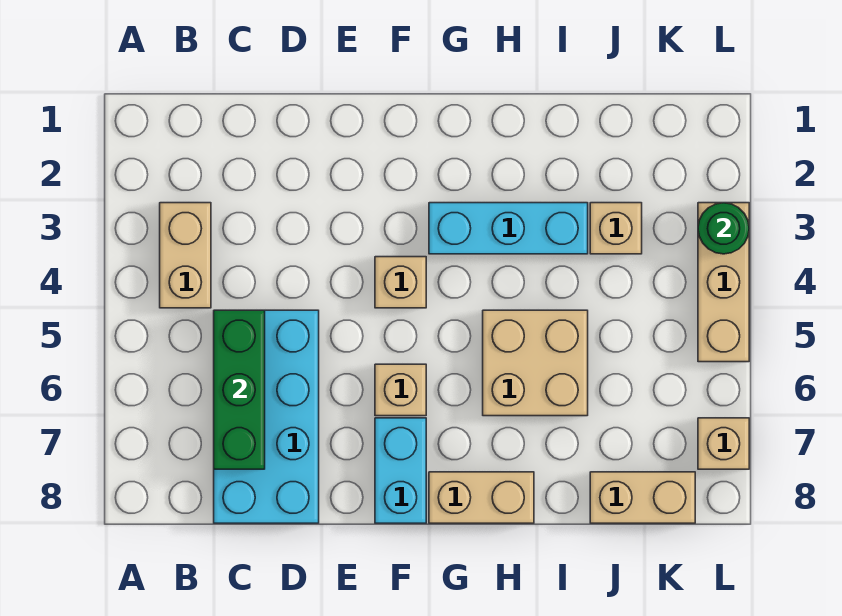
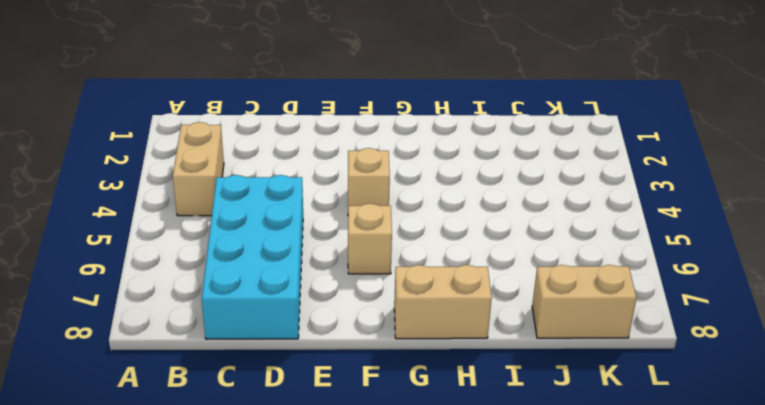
none -> cyan brick F7:F8 level 1
none -> cyan brick G3:I3 level 1
none -> tan brick H5:I6 level 1

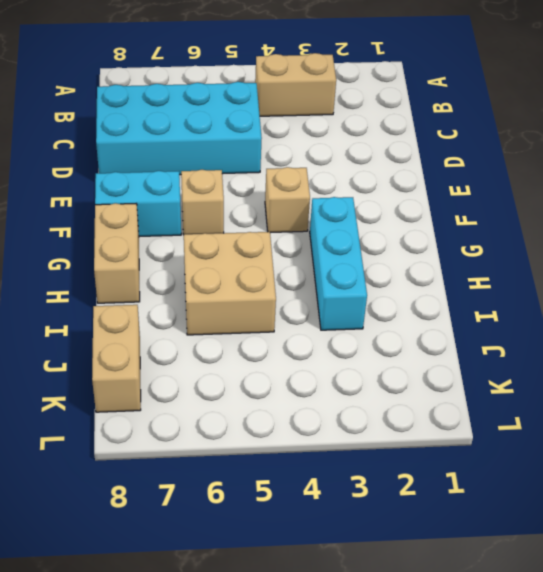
none -> tan brick J3 level 1
none -> tan brick L3:L5 level 1
none -> tan brick L7 level 1

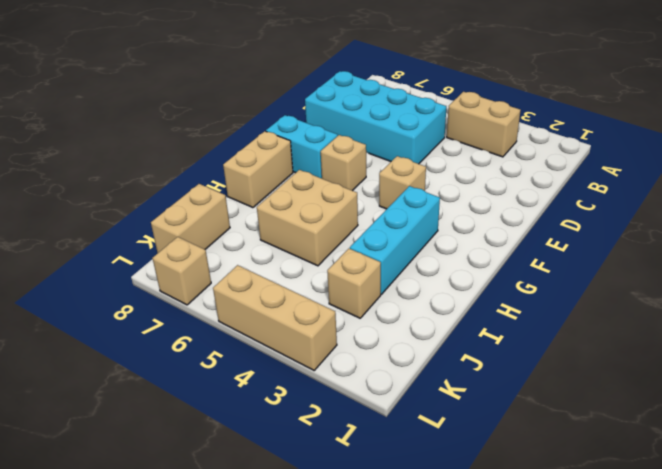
none -> green brick C5:C7 level 2
none -> green round brick L3 level 2

